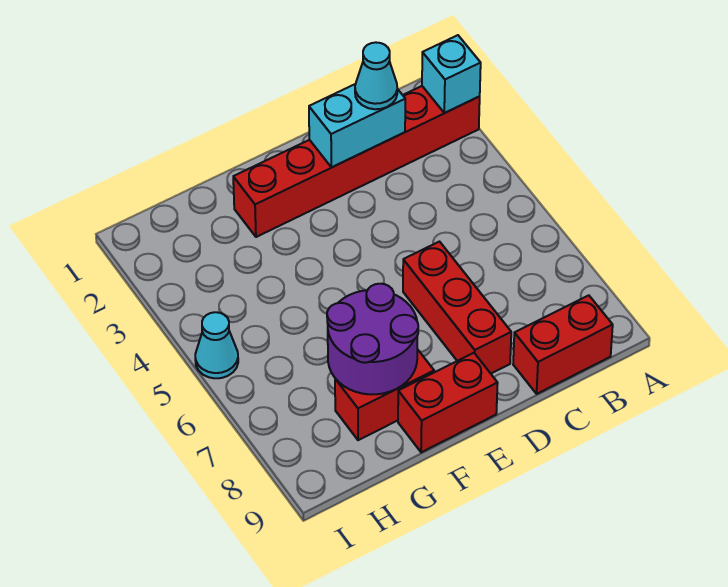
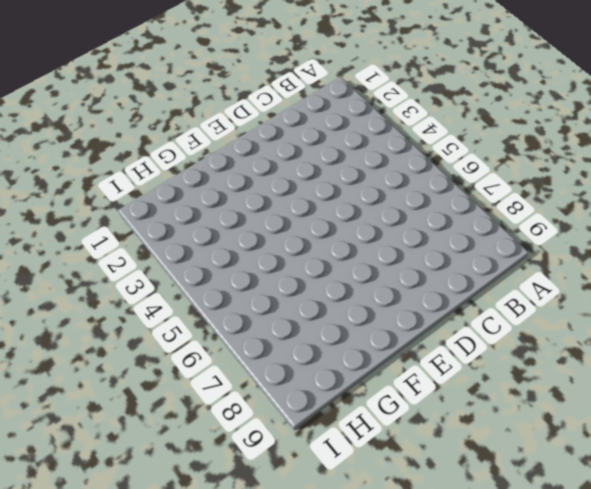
none -> red brick A2:F2 level 1
none -> red brick B9:C9 level 1

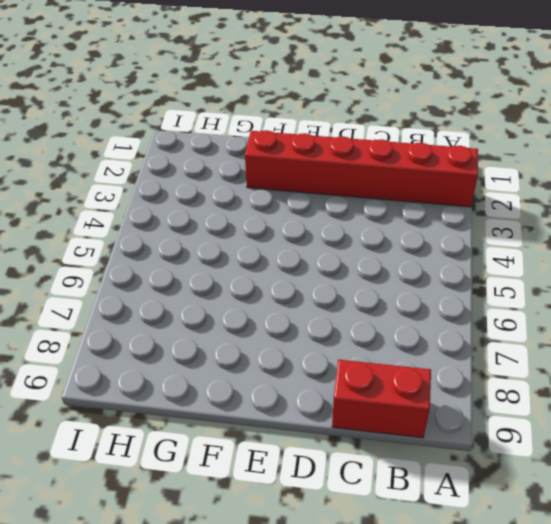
none -> red brick D6:D8 level 1
none -> red brick E9:F9 level 1

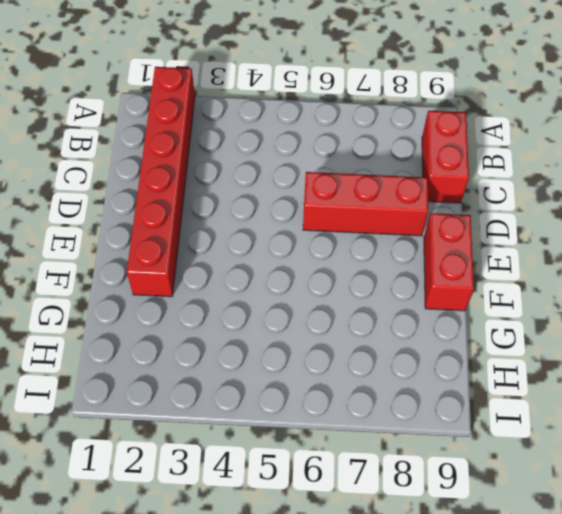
none -> red brick F8:G8 level 1
none -> cyan cone I5 level 1

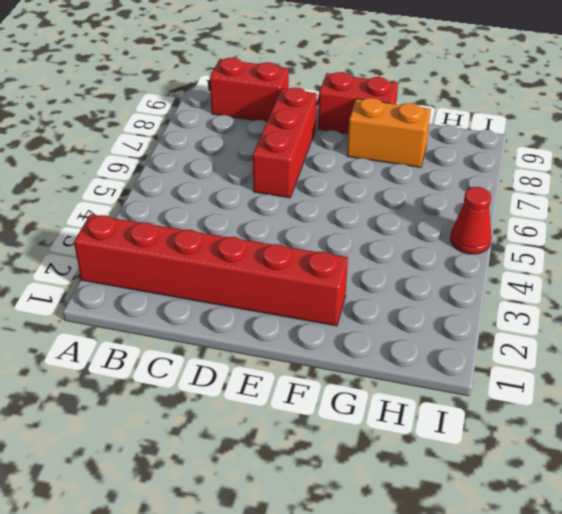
orange brick F8:G8 level 1 -> red brick F8:G8 level 1
red cone I5 level 1 -> cyan cone I5 level 1
none -> cyan brick A2 level 2
none -> cyan brick C2:D2 level 2

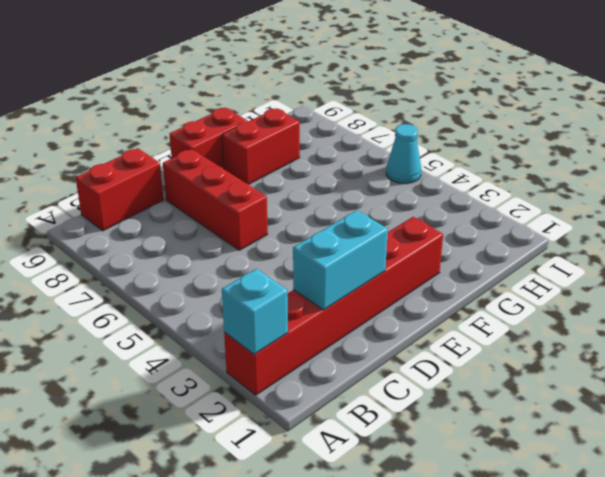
none -> purple round brick F7:G8 level 2
none -> cyan cone C2 level 3

